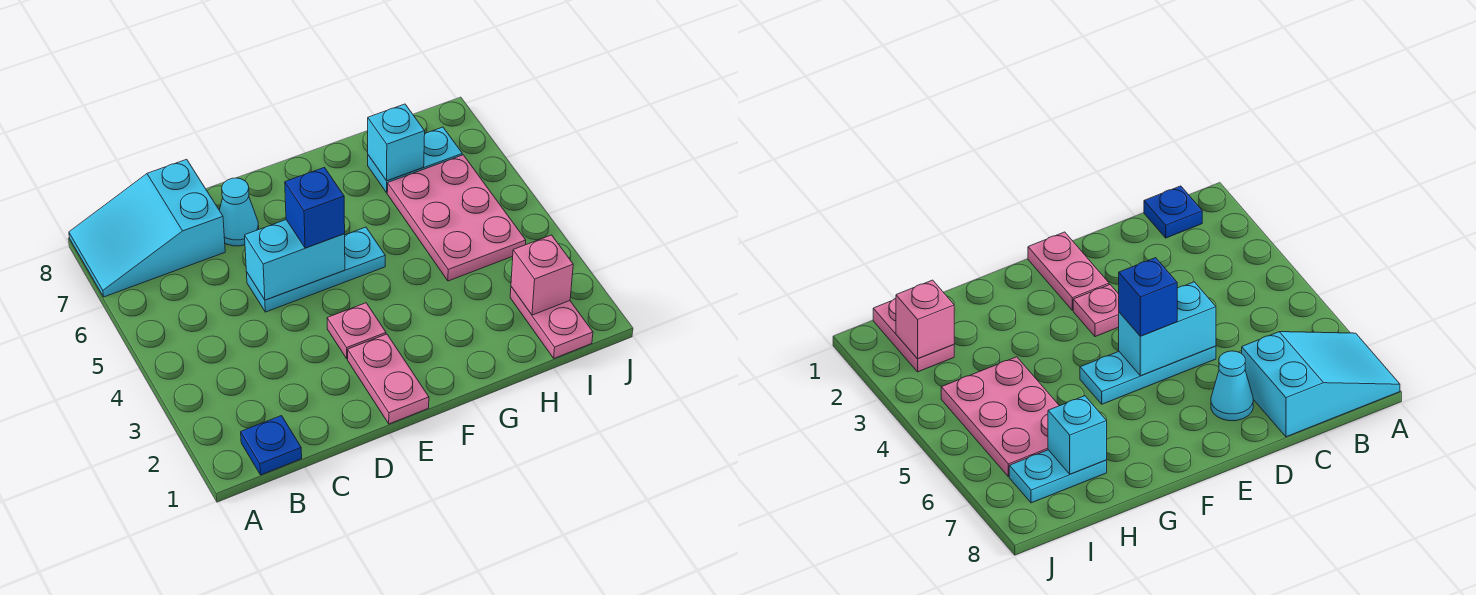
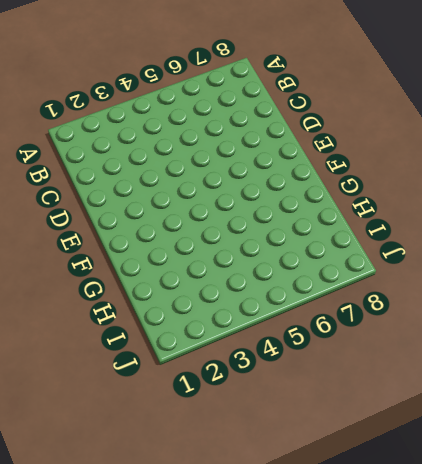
none -> cyan slope A7:C8 level 1 top C
none -> blue plate B1 level 1
none -> cyan plate D5:F5 level 1

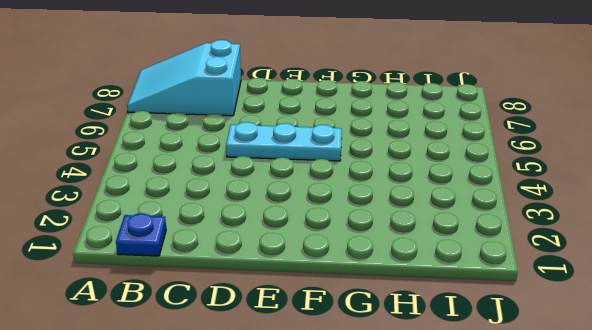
none -> cyan cone D7 level 1
none -> pink plate E1:E2 level 1
none -> pink plate E3 level 1

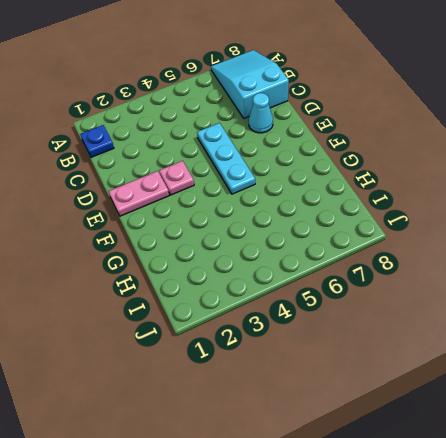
none -> pink plate H4:I6 level 1
none -> cyan plate H7:I7 level 1
none -> pink plate I1:I2 level 1

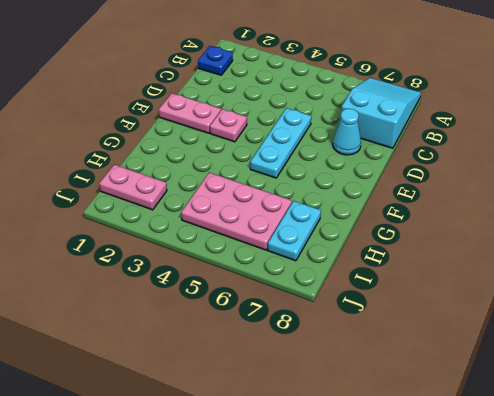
none -> cyan brick D5:E5 level 2
none -> cyan brick H7 level 2
none -> pink brick I2 level 2

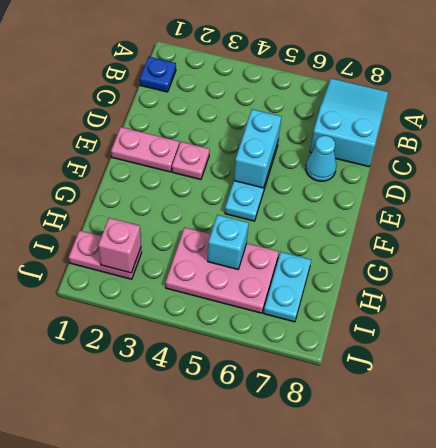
cyan brick H5 level 2 -> cyan brick H7 level 2
none -> blue brick E5 level 3

